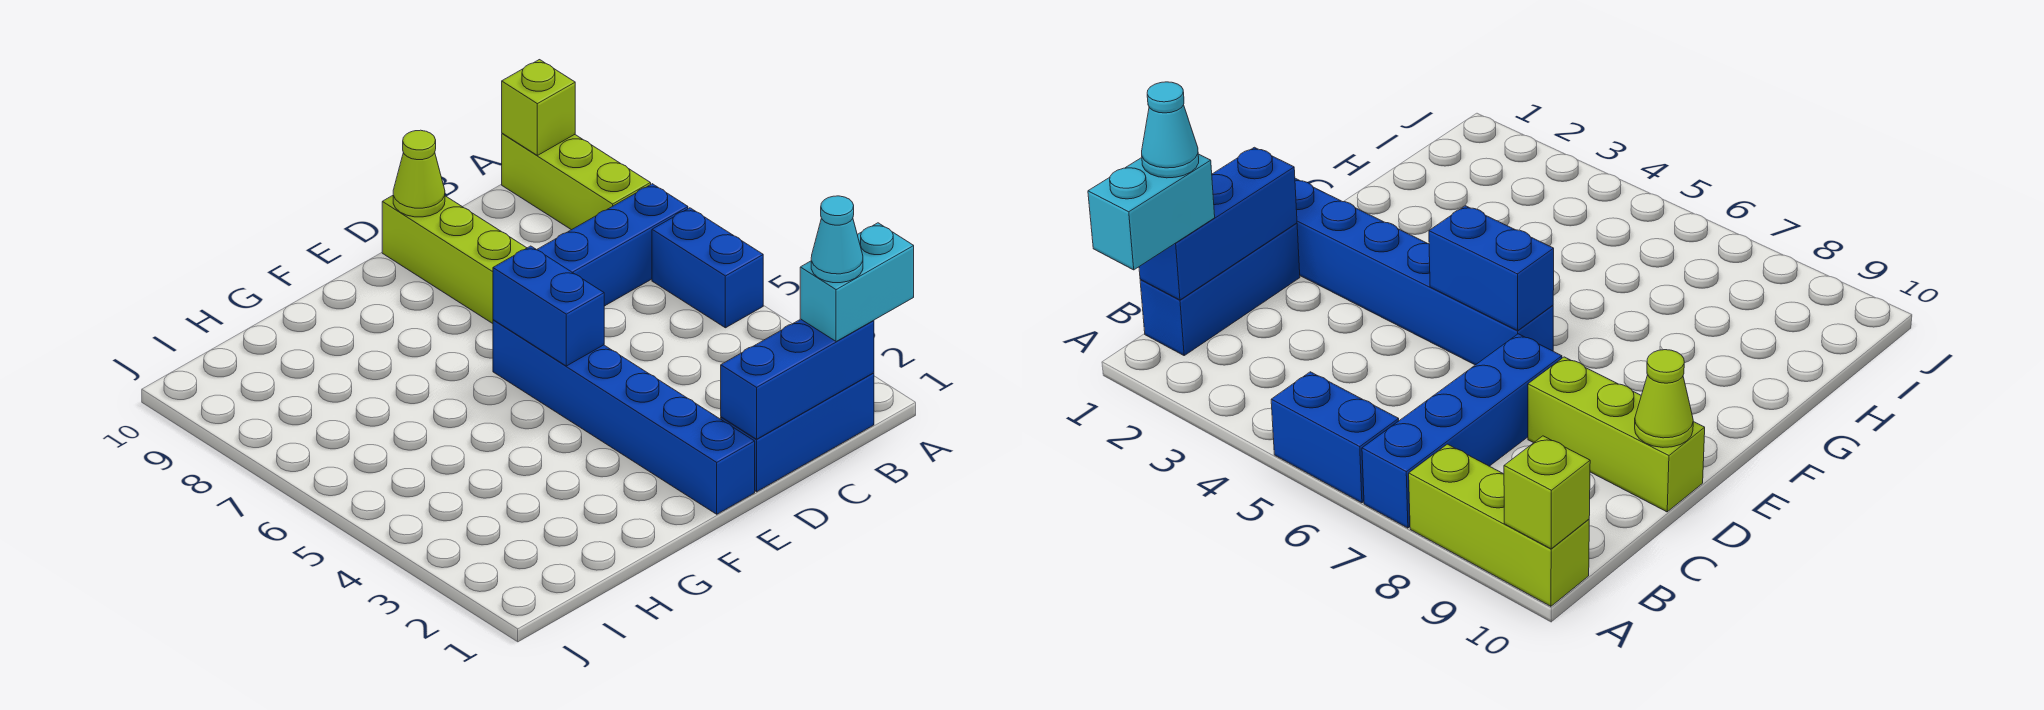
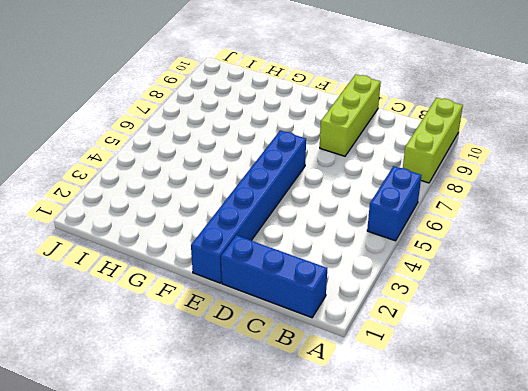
none -> blue brick A7:D7 level 1
none -> lime brick A10 level 2
none -> blue brick B1:D1 level 2

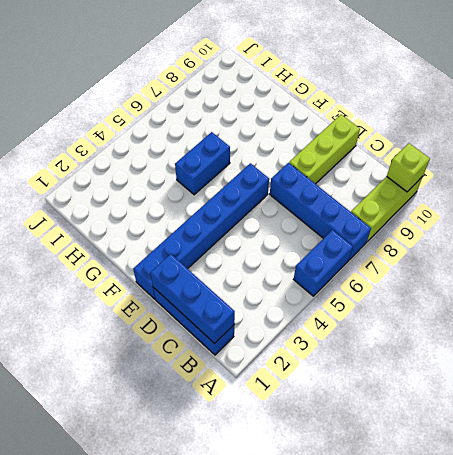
blue brick G5:G6 level 1 -> blue brick E5:E6 level 2
none -> lime cone D10 level 2
none -> cyan brick A1:B1 level 3
none -> cyan cone B1 level 4

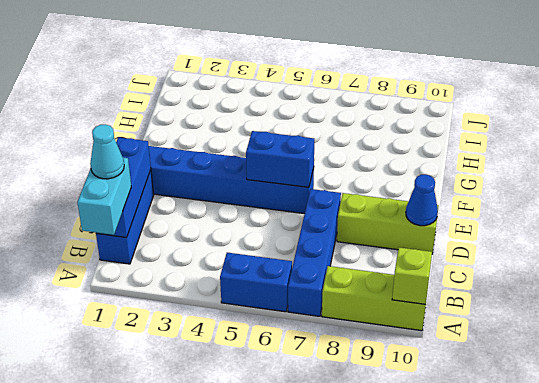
blue cone D10 level 2 -> lime cone D10 level 2

